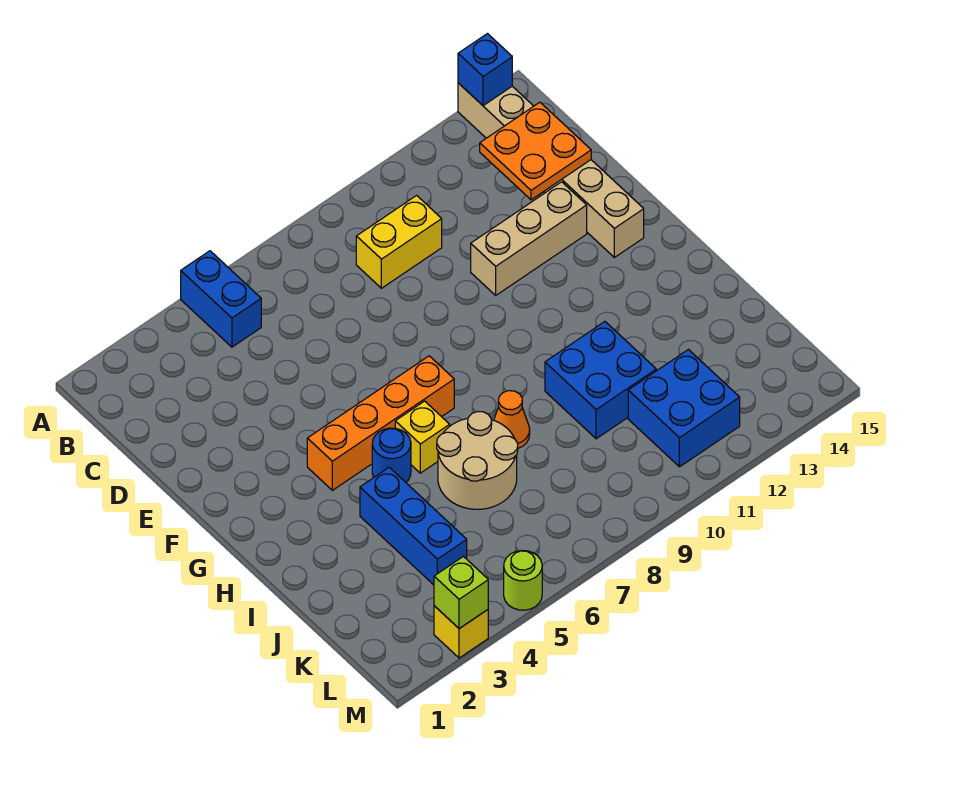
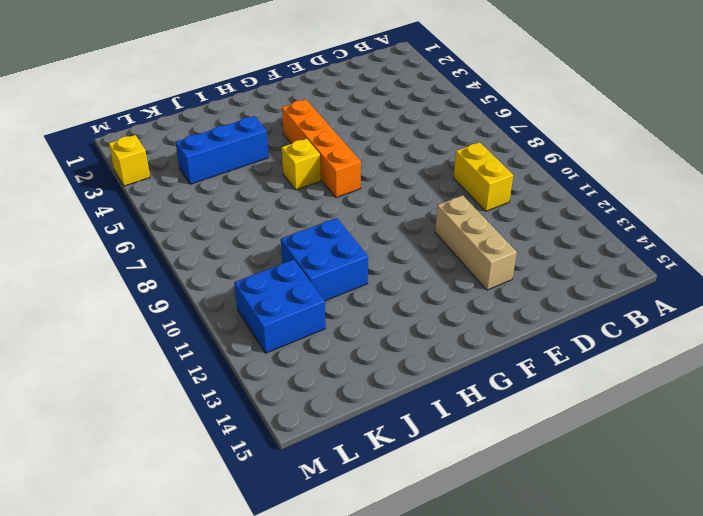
none -> blue brick A5:B5 level 1
none -> tan brick A14:F14 level 1
none -> blue round brick H5 level 1

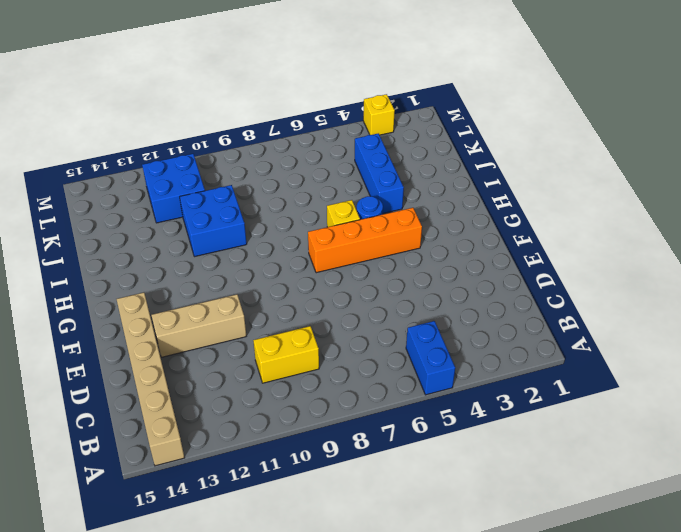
none -> tan round brick I6:J7 level 1
none -> orange cone I8 level 1
none -> lime round brick M5 level 1

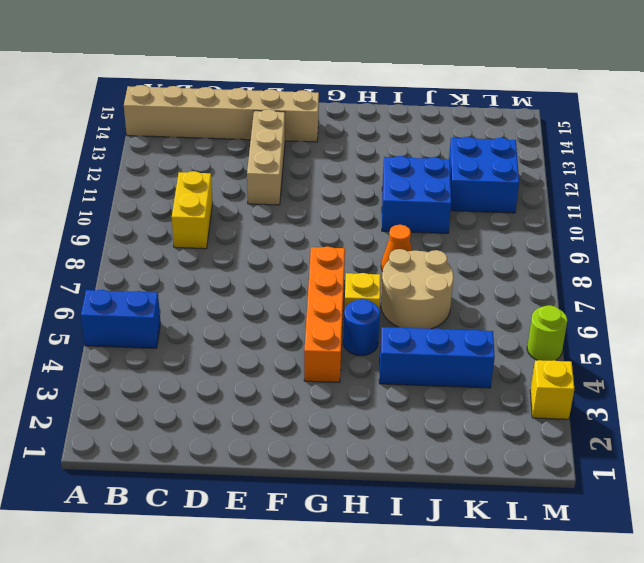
none -> blue brick A14 level 2
none -> orange plate C13:D14 level 2
none -> lime brick M3 level 2

